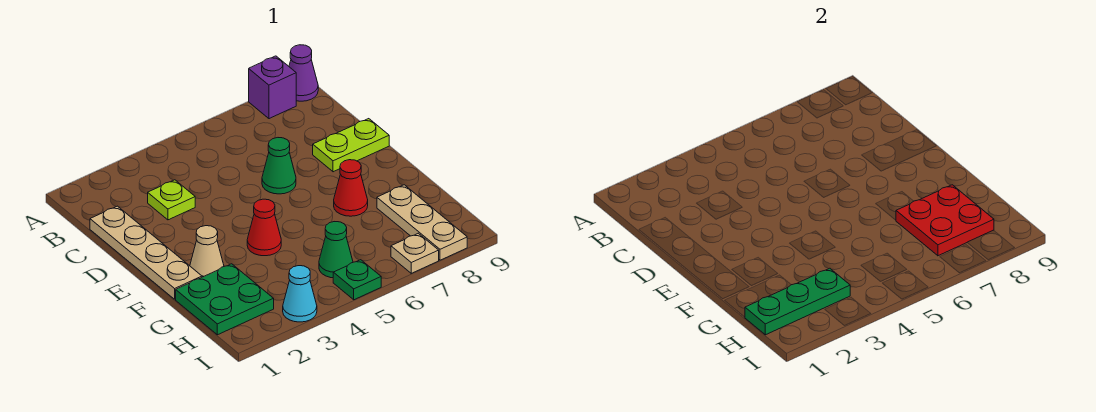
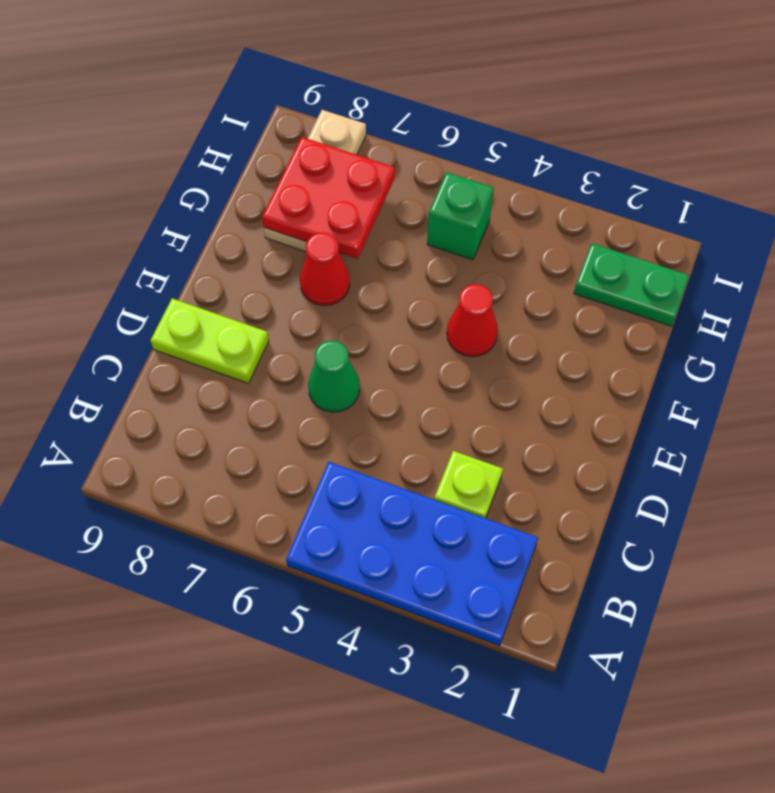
blue plate A2:B5 level 1 -> none
green plate H1:H2 level 1 -> green plate G1:H2 level 1
green brick H5 level 1 -> green cone H5 level 1
none -> purple brick A8 level 1
none -> purple cone A9 level 1
none -> tan plate C1:F1 level 1

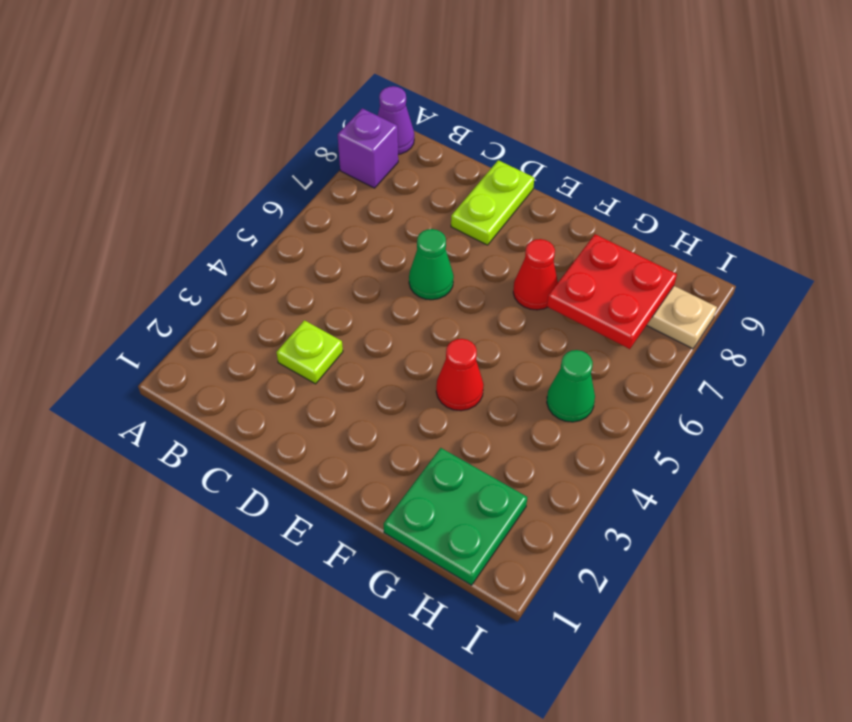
none -> tan plate C1:F1 level 1
none -> tan cone F2 level 1
none -> cyan cone I3 level 1

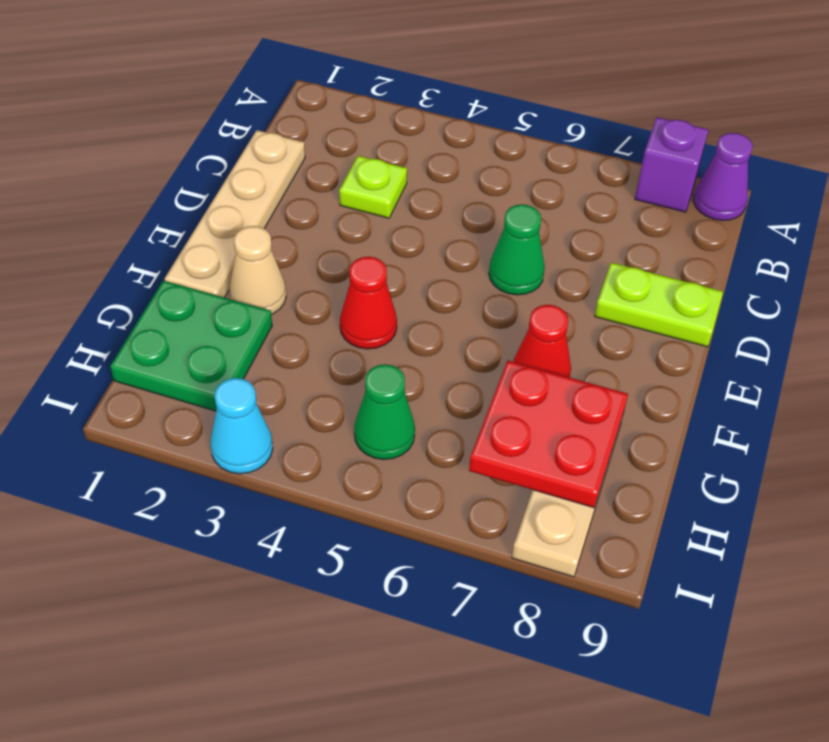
none -> green plate I5 level 1
none -> tan plate I7 level 1
none -> green plate H1:H3 level 2

